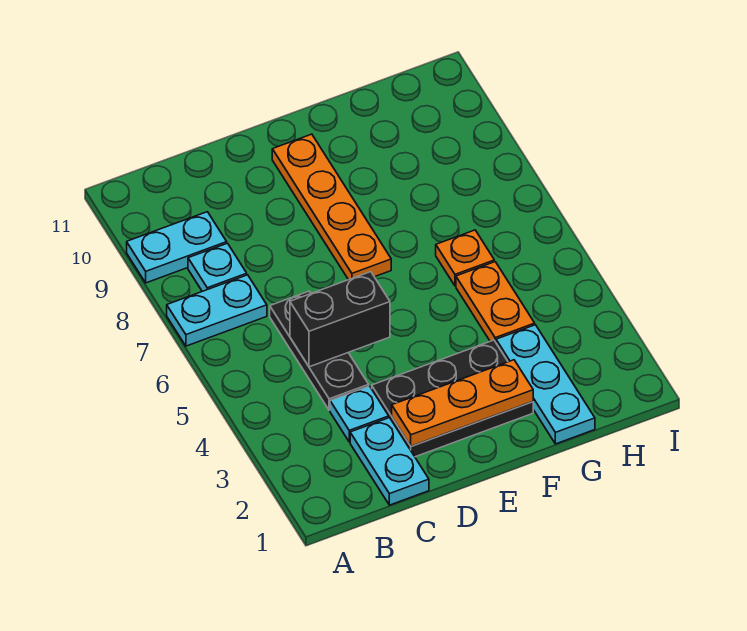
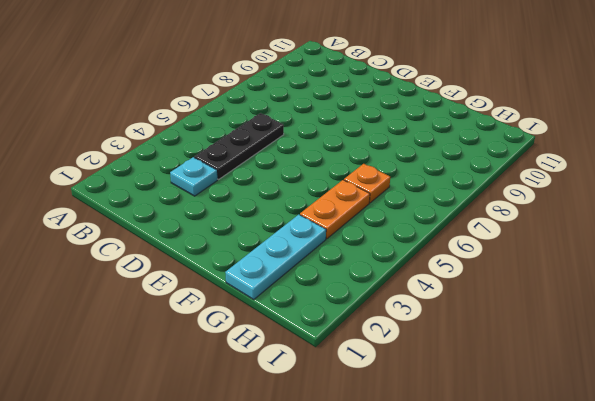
none -> cyan plate A7:B7 level 1
none -> cyan plate A9:B9 level 1
none -> cyan plate B8 level 1

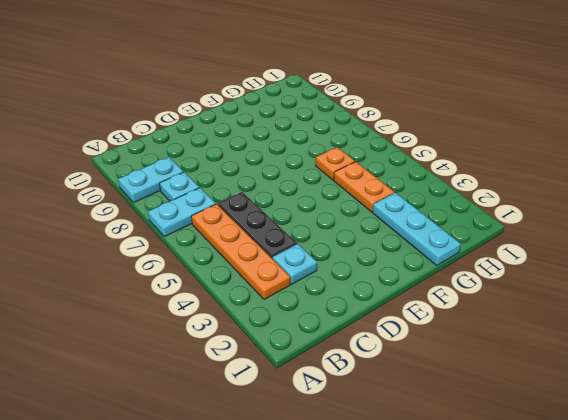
orange plate B3:B6 level 1 -> orange plate E7:E10 level 1
none -> cyan plate C1:C2 level 1
none -> black plate D2:F3 level 1
none -> black brick C5:D5 level 2

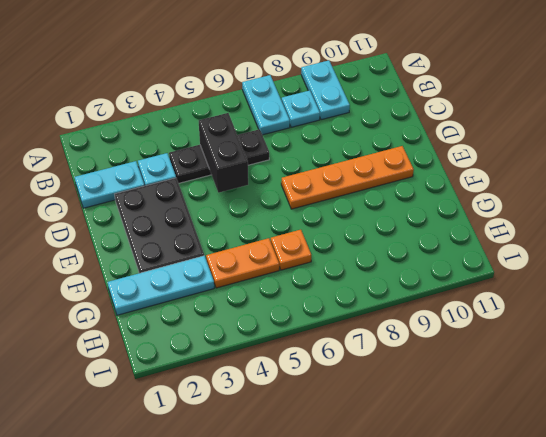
none -> orange plate D2:F2 level 2

